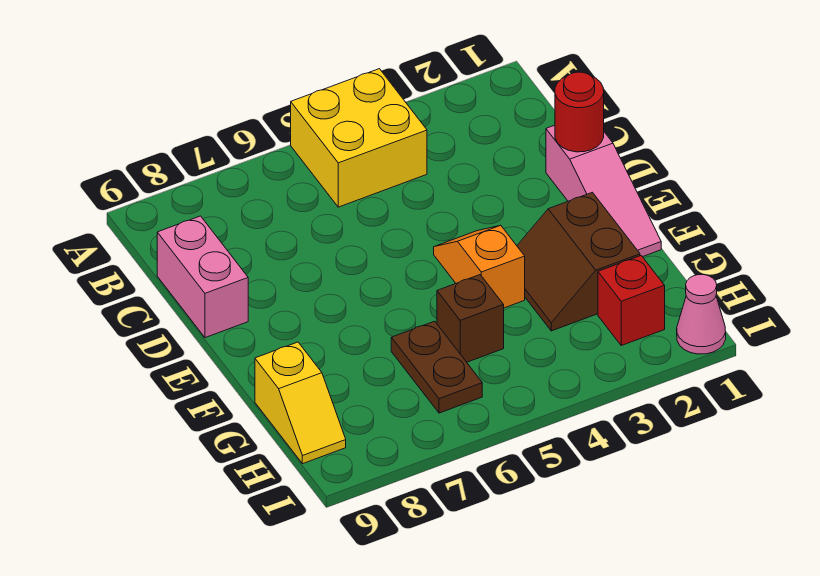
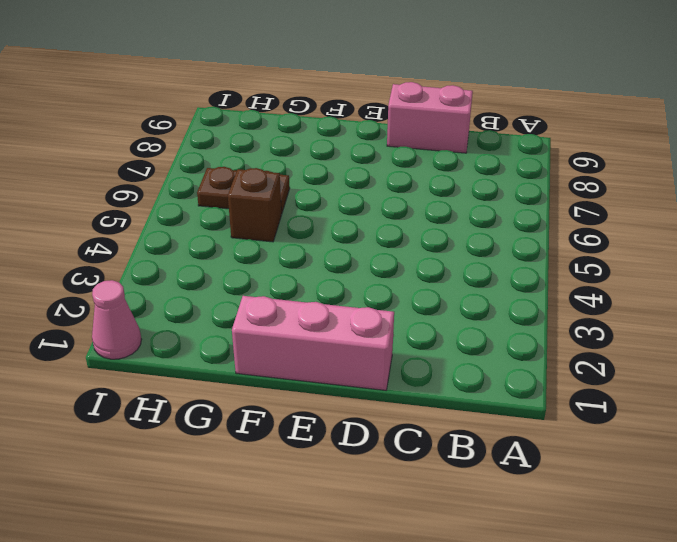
pink brick D1:F1 level 1 -> pink slope D1:F1 level 1 top D
none -> yellow brick A4:B5 level 1
none -> orange slope E4:F4 level 1 top F

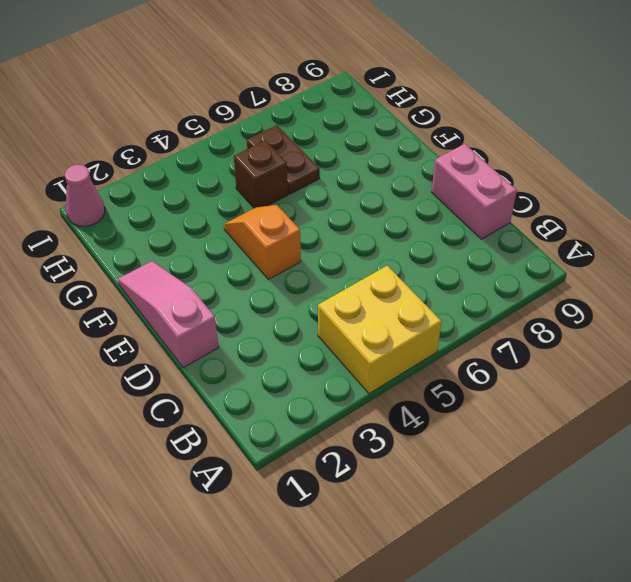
orange slope E4:F4 level 1 top E -> orange slope E4:F4 level 1 top F
none -> brown slope F2:G3 level 1 top 2
none -> yellow slope G9:H9 level 1 top G

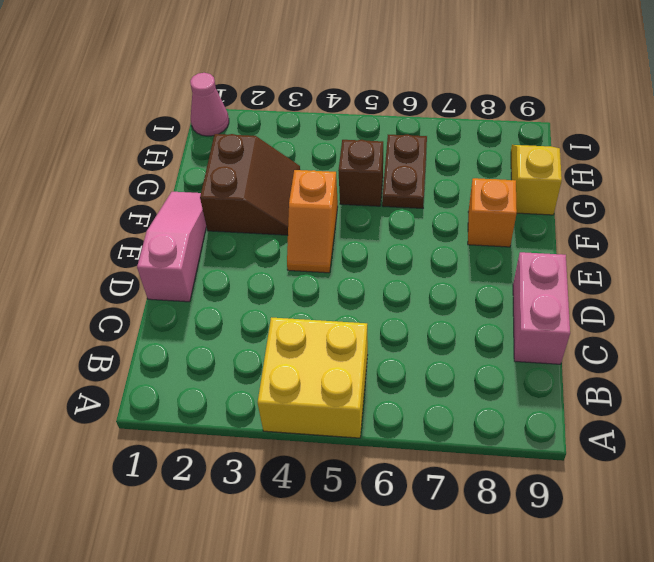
orange brick F8 level 1 -> none
none -> red brick H2 level 1
none -> red round brick D1 level 2

